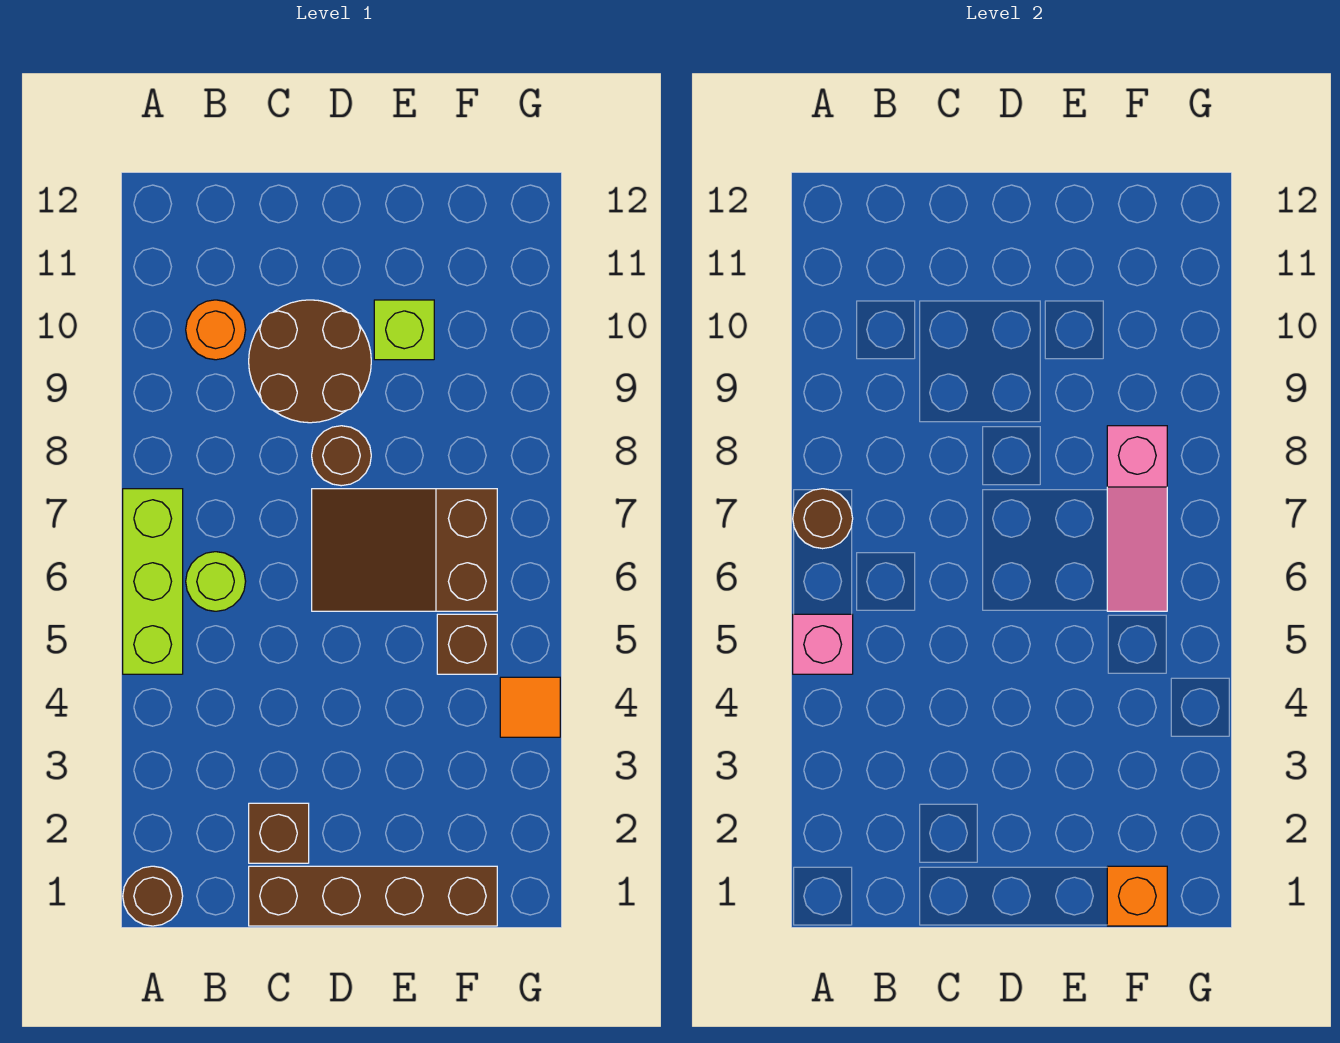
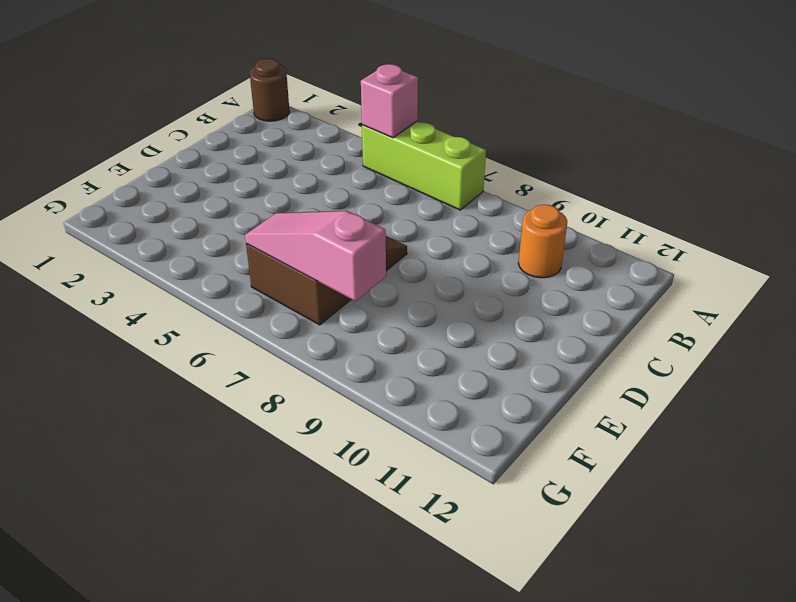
none -> lime round brick B6 level 1
none -> brown brick C1:F1 level 1
none -> brown brick C2 level 1

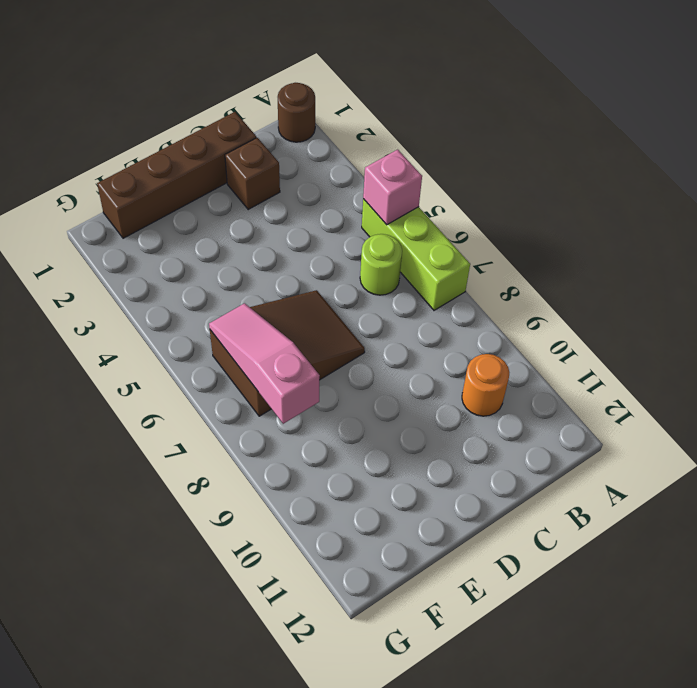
none -> brown round brick C9:D10 level 1
none -> brown round brick D8 level 1
none -> lime brick E10 level 1

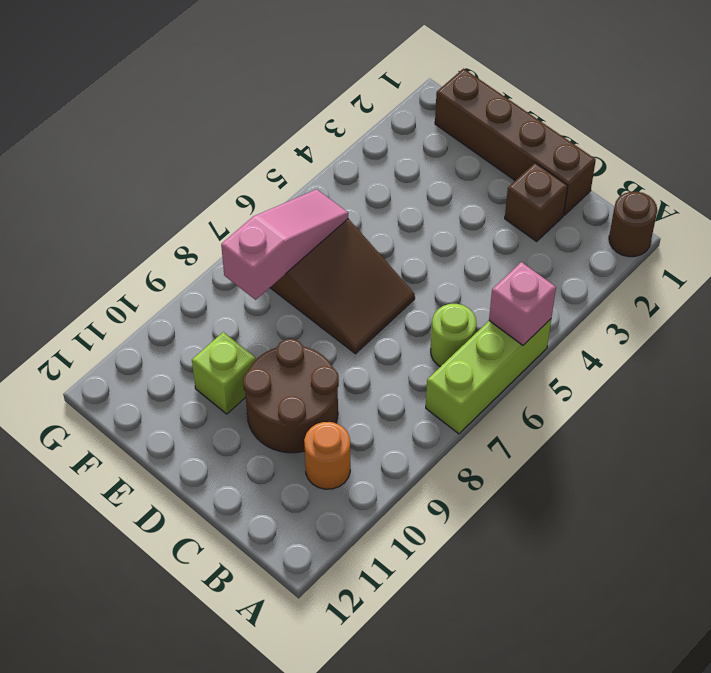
none -> brown round brick D8 level 1
none -> brown brick F5 level 1
none -> orange tile G4 level 1

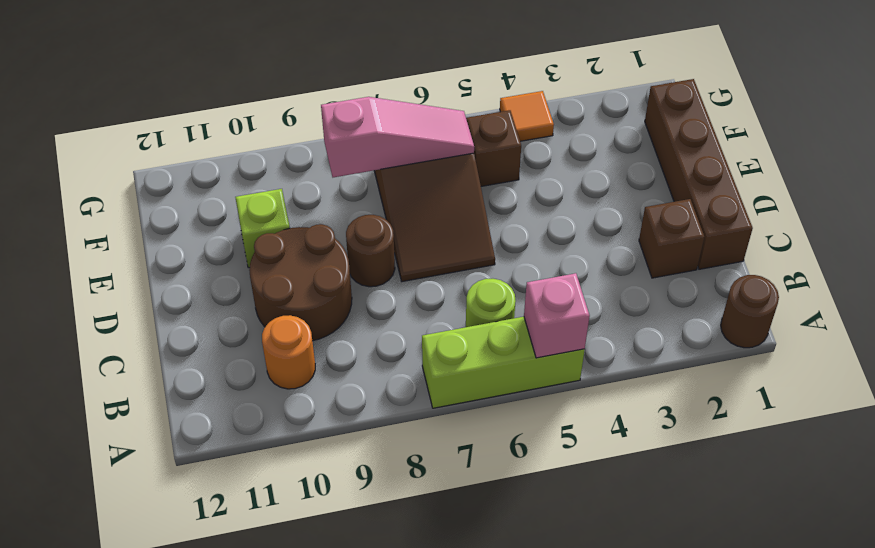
none -> brown round brick A7 level 2
none -> orange brick F1 level 2

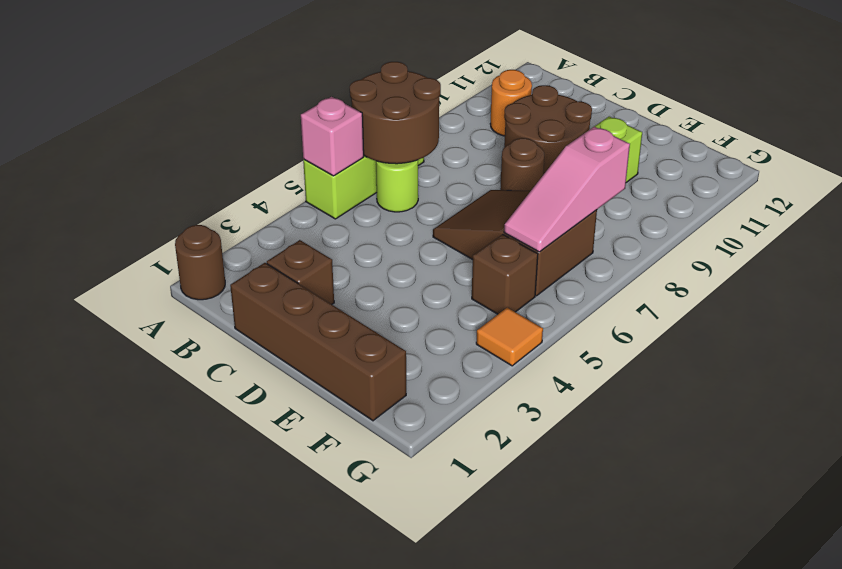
brown round brick A6:B7 level 2 -> brown round brick A7 level 2
none -> orange brick F1 level 2

